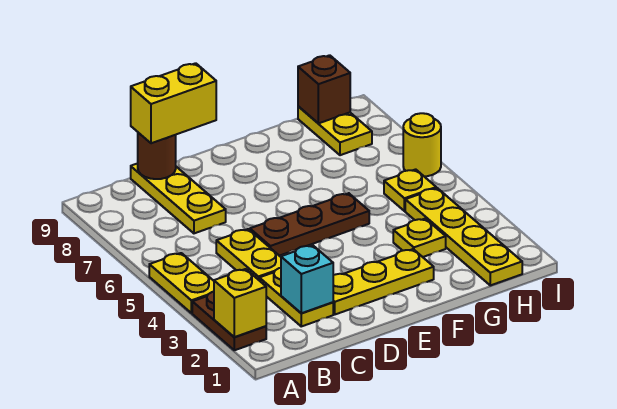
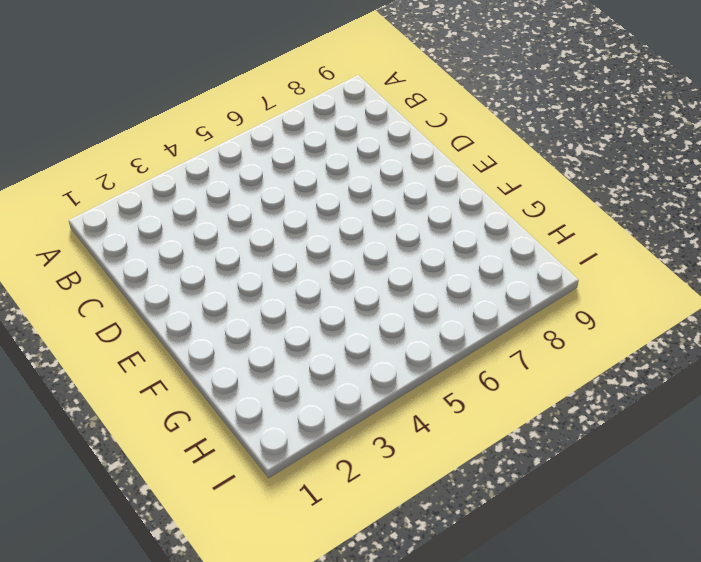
none -> brown plate A2:A3 level 1
none -> yellow plate A4:A5 level 1
none -> yellow plate C2:C3 level 1

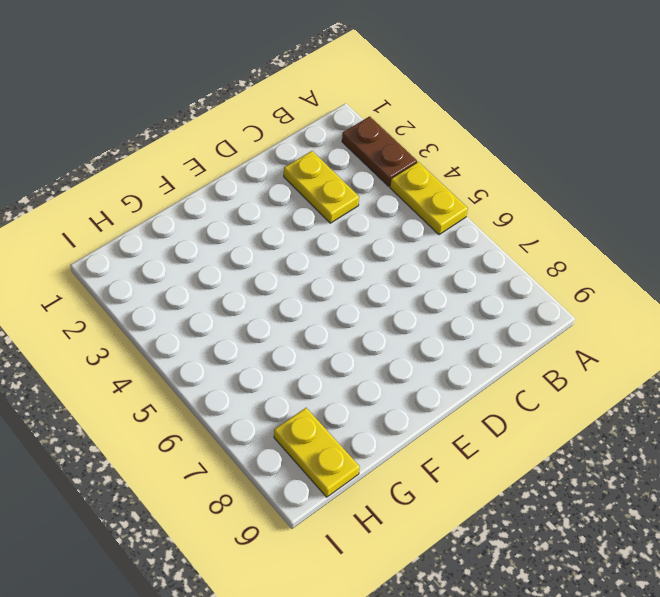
none -> yellow plate C4:C5 level 1
none -> yellow plate C7:C9 level 1
none -> yellow plate D2:F2 level 1

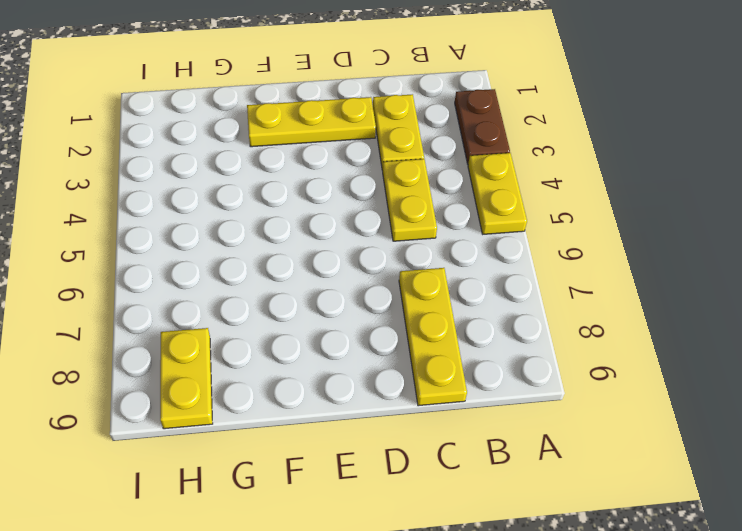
none -> brown plate D5:F5 level 1
none -> yellow plate G3 level 1
none -> yellow plate H1:H4 level 1

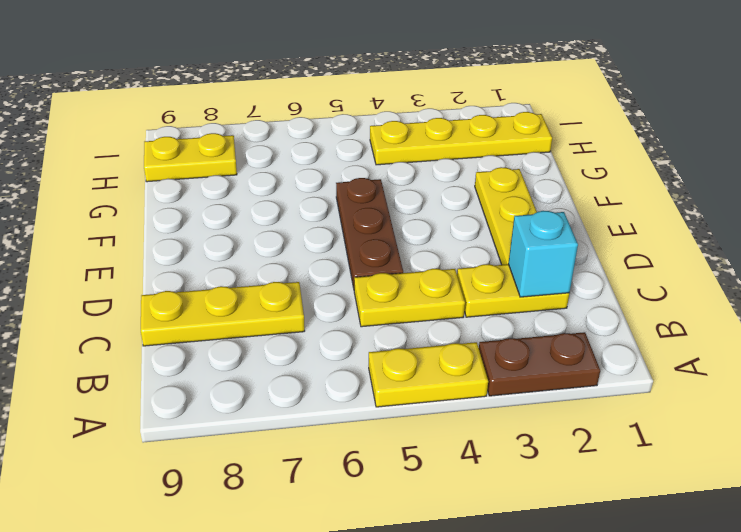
none -> yellow plate G3 level 1
none -> yellow plate H5 level 1
none -> yellow round brick I6 level 1

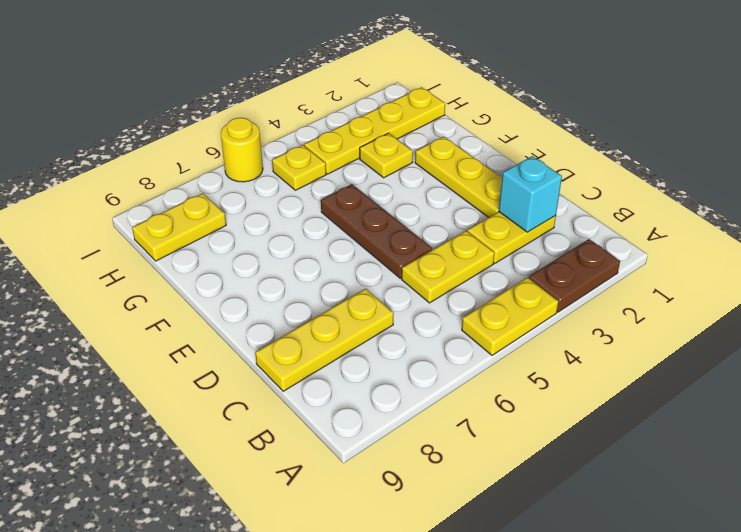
none -> yellow brick A2 level 2
none -> brown round brick C9 level 2
none -> brown brick H9 level 2

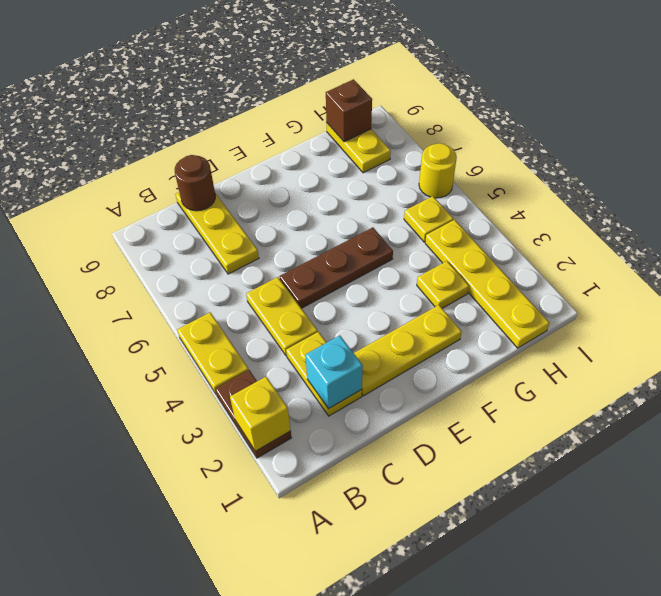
none -> yellow brick C9:D9 level 3

